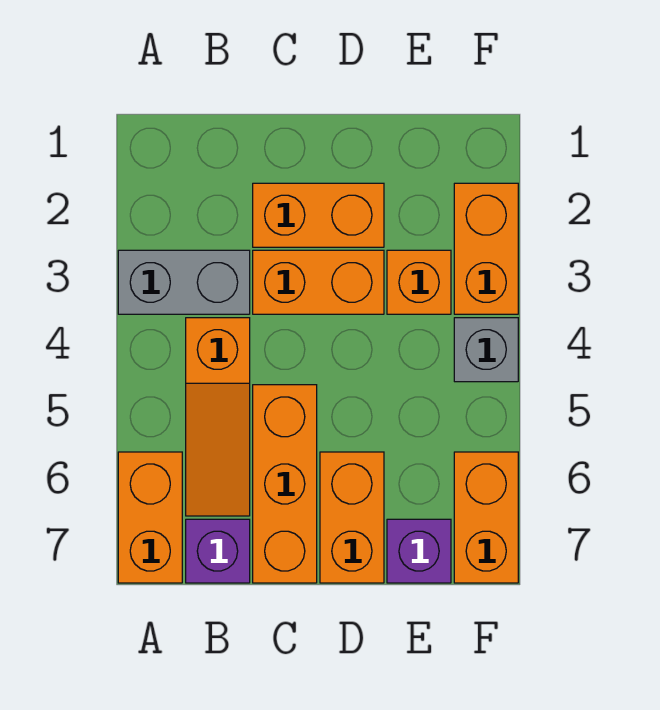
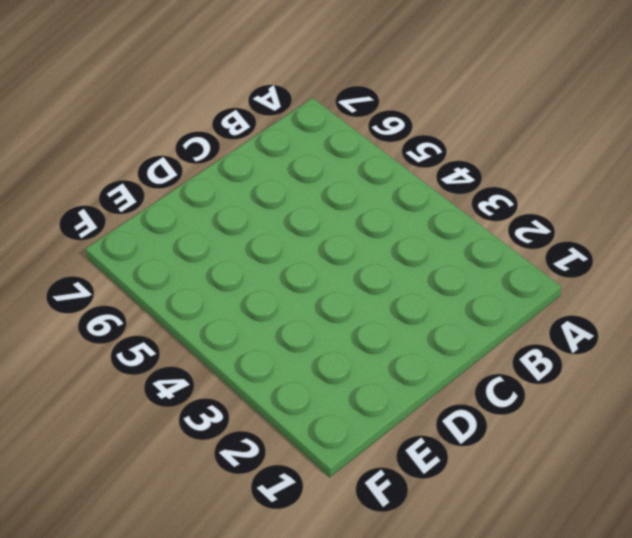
none -> grey brick A3:B3 level 1
none -> orange brick A6:A7 level 1
none -> orange slope B4:B6 level 1 top 4

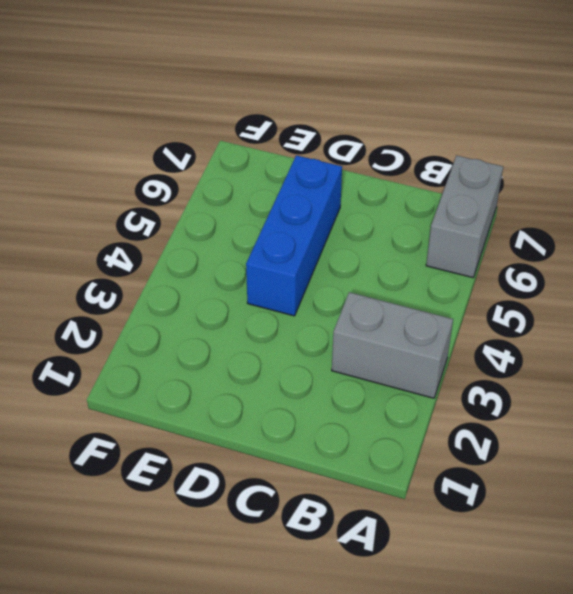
grey brick A6:A7 level 1 -> orange brick A6:A7 level 1
blue brick D4:D6 level 1 -> orange brick D6:D7 level 1
none -> orange slope B4:B6 level 1 top 4
none -> purple brick B7 level 1
none -> orange brick C2:D2 level 1

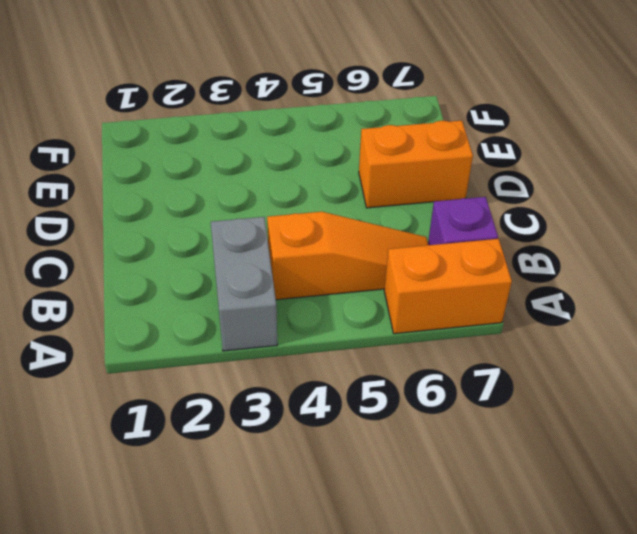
none -> orange brick C2:D2 level 1
none -> orange brick C3:D3 level 1
none -> orange brick C5:C7 level 1

